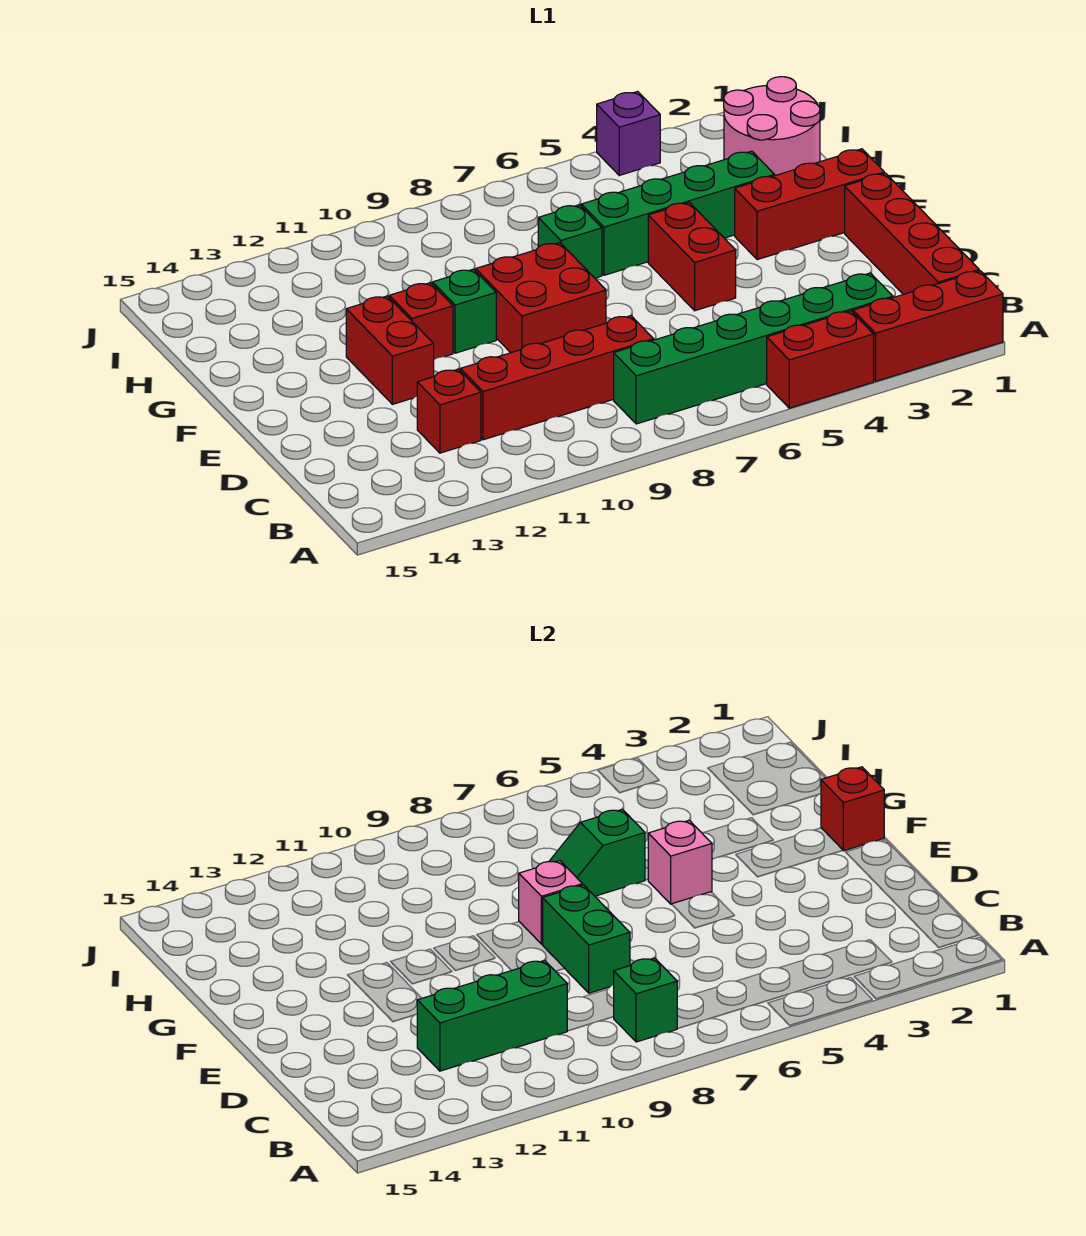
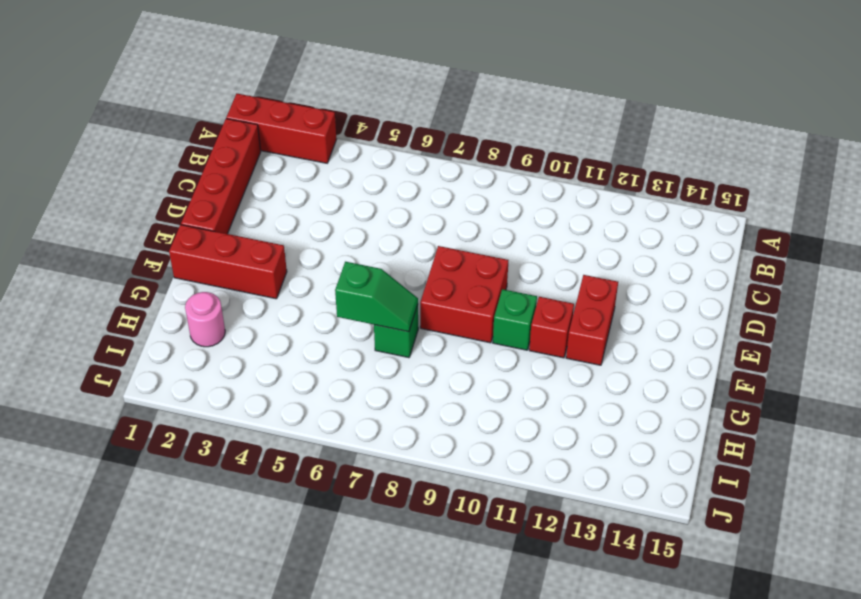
pink round brick H2 level 1 -> pink round brick H1:I2 level 1
none -> red brick A4:A5 level 1
none -> green brick B3:B8 level 1
none -> red brick C8:C11 level 1

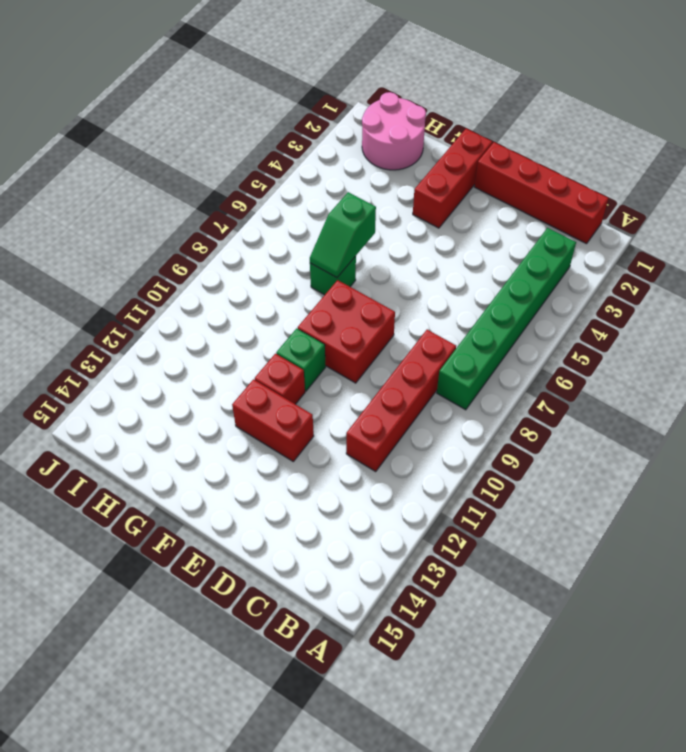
none -> red brick A1:A3 level 1
none -> red brick A4:A5 level 1
none -> red brick C12 level 1

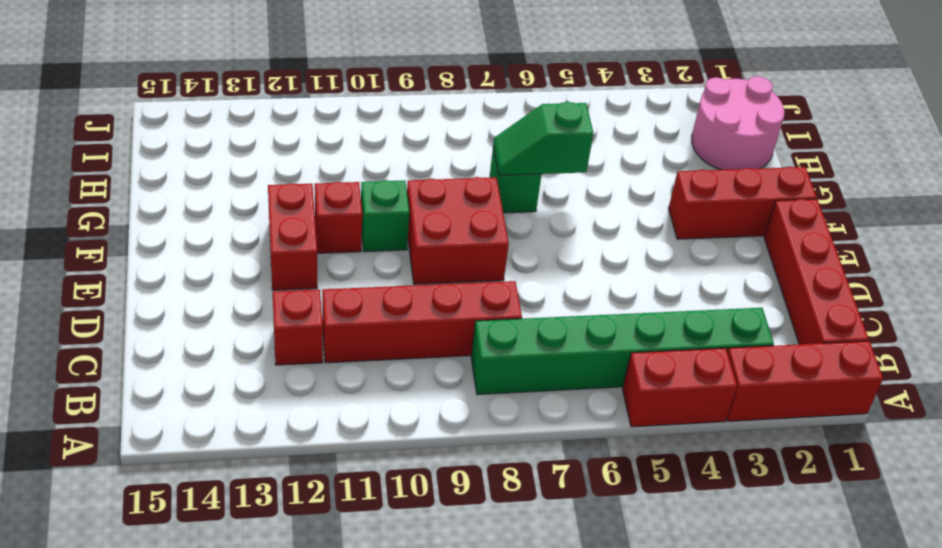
none -> red brick E5:F5 level 1
none -> green brick G3:G6 level 1
none -> purple brick J4 level 1

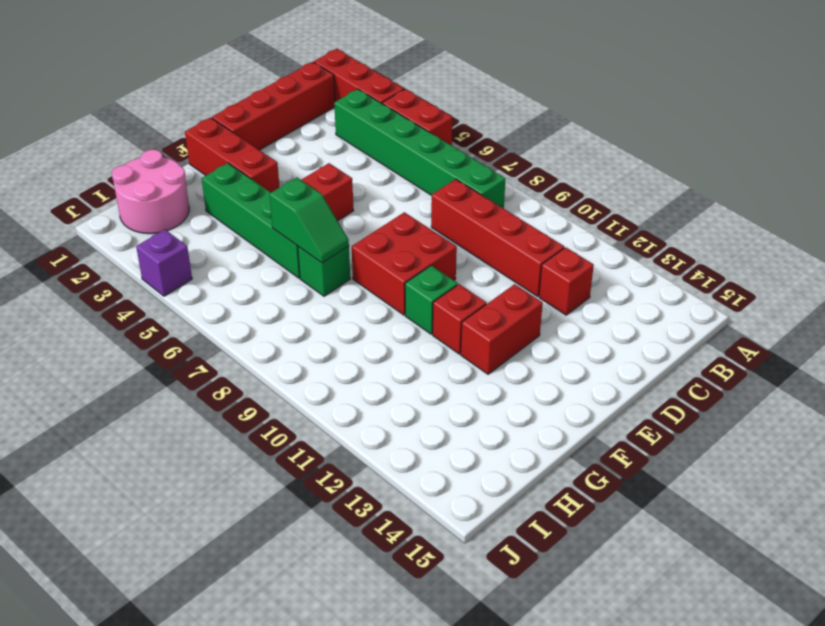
none -> green brick B8 level 2
none -> green brick C10:C12 level 2
none -> green brick D8:E8 level 2

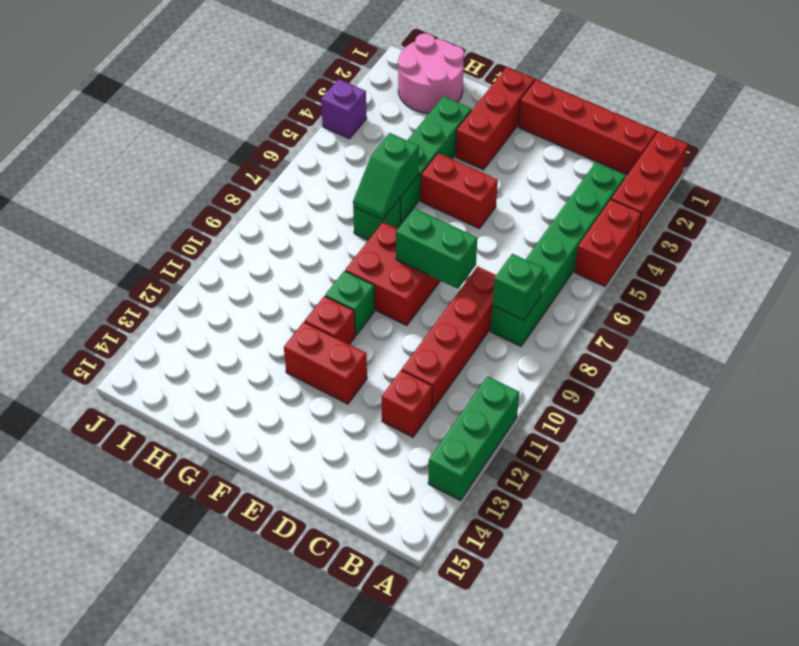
green brick A11:A13 level 1 -> green brick C10:C12 level 2
none -> red brick F1 level 2
none -> pink brick F5 level 2
none -> pink brick F8 level 2

